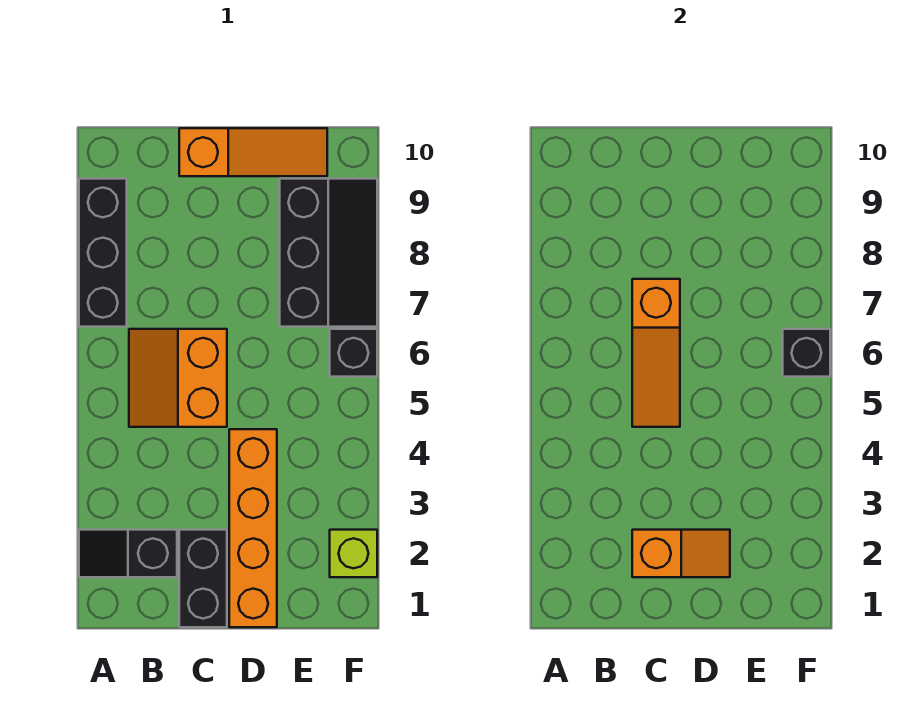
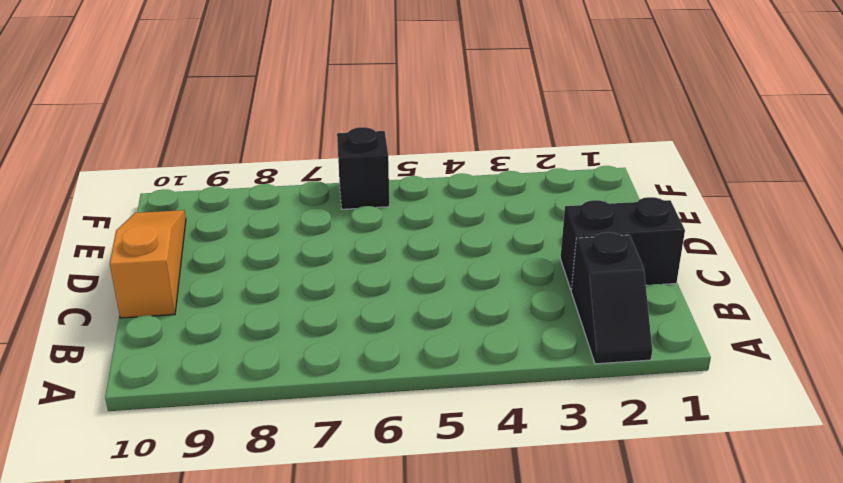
none -> black brick A7:A9 level 1
none -> orange slope B5:C6 level 1 top C
none -> orange brick D1:D4 level 1

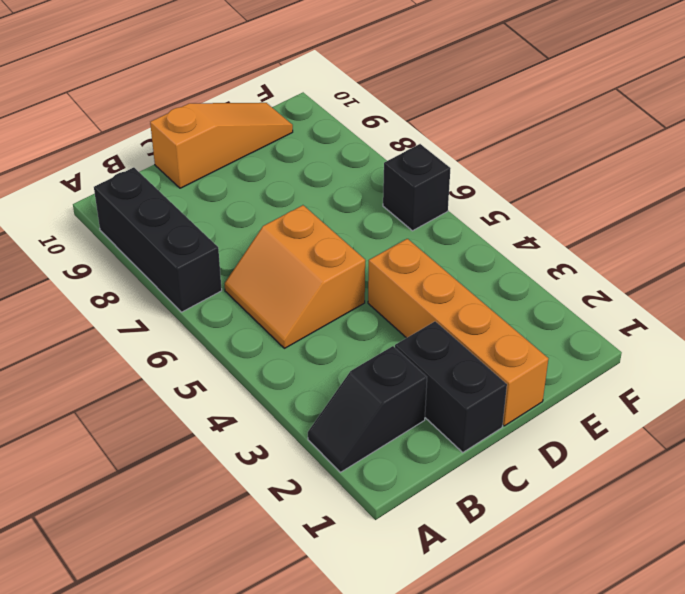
none -> black slope E7:F9 level 1 top E
none -> lime brick F2 level 1
none -> orange slope C2:D2 level 2 top C

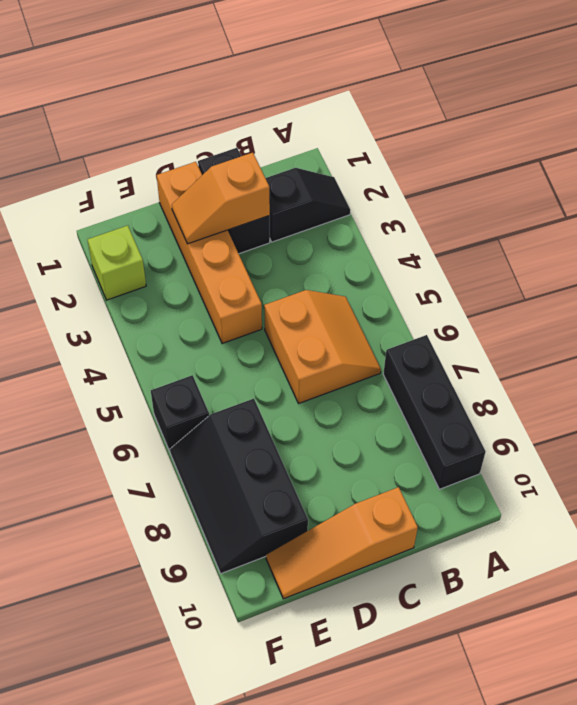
none -> orange slope C5:C7 level 2 top 7
none -> black brick F6 level 2

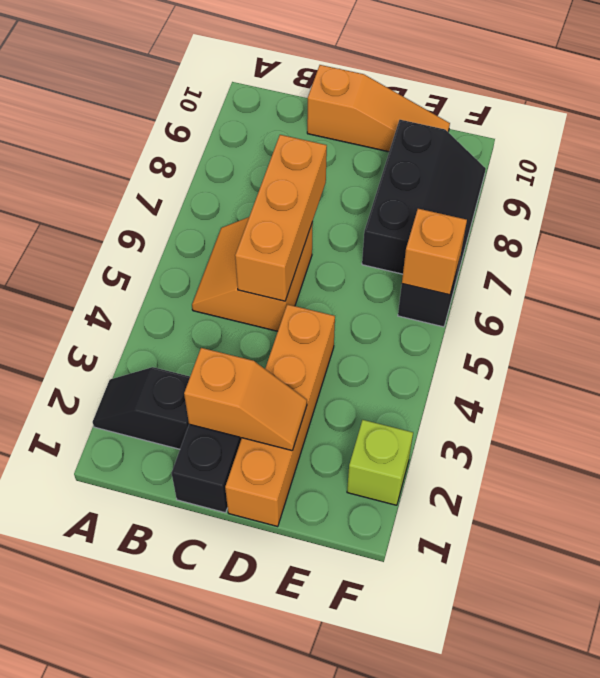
orange brick C5:C7 level 2 -> orange slope C5:C7 level 2 top 7
orange brick F6 level 2 -> black brick F6 level 2
none -> black brick A7:A9 level 1

